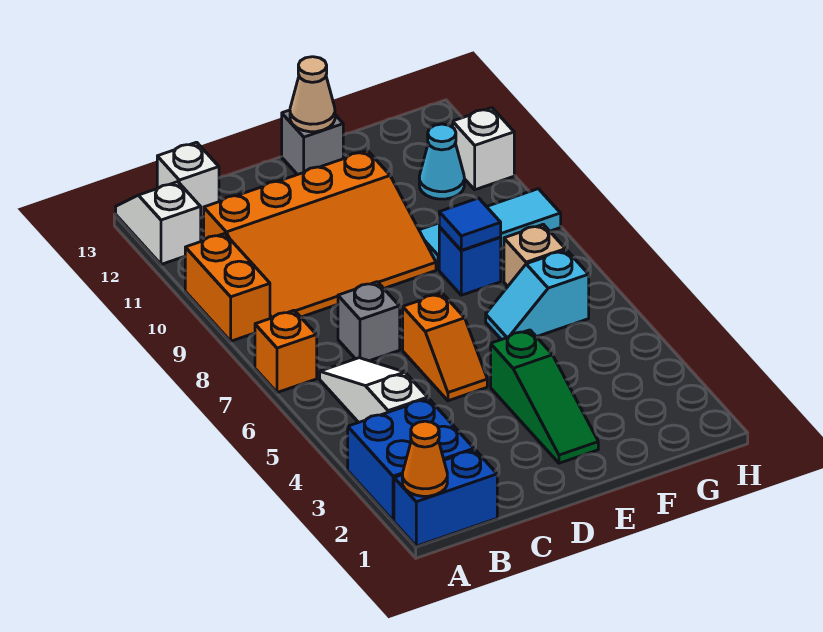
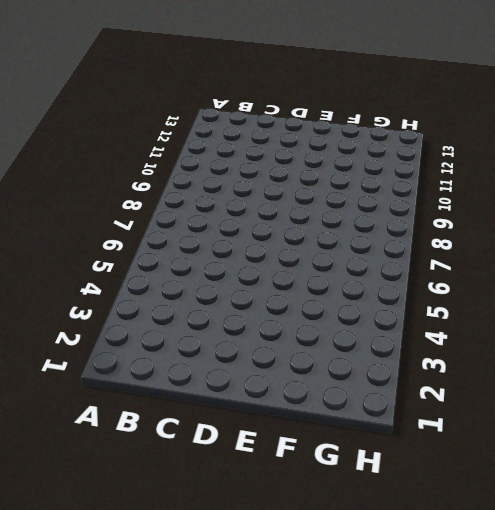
none -> blue brick A1:B1 level 1
none -> blue brick A2:B3 level 1
none -> orange brick A7 level 1

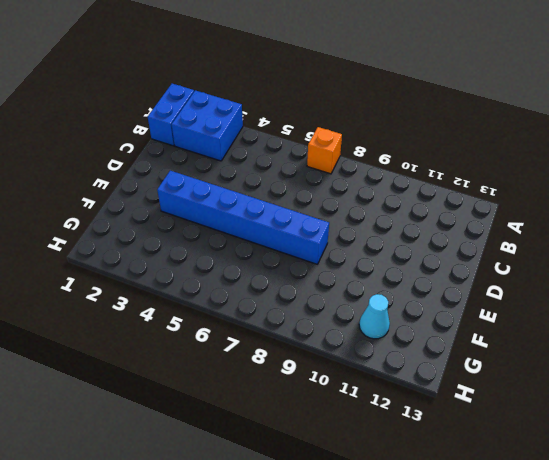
blue brick E3:E8 level 1 -> green slope E2:E4 level 1 top 4
none -> orange brick A9:A10 level 1
none -> white slope A12:A13 level 1 top 12
none -> white slope B4:B6 level 1 top 4

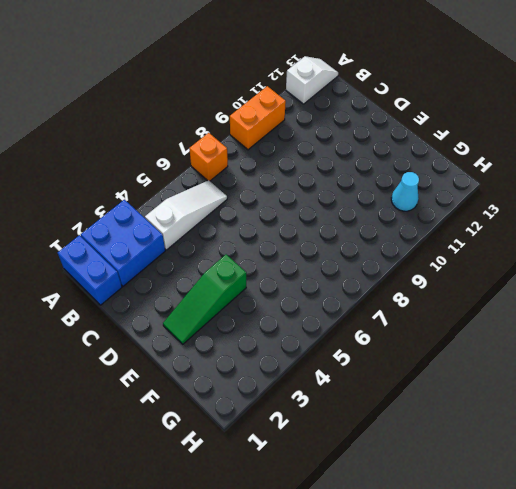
none -> orange slope B9:E11 level 1 top 11
none -> white brick B13 level 1
none -> grey brick C7 level 1

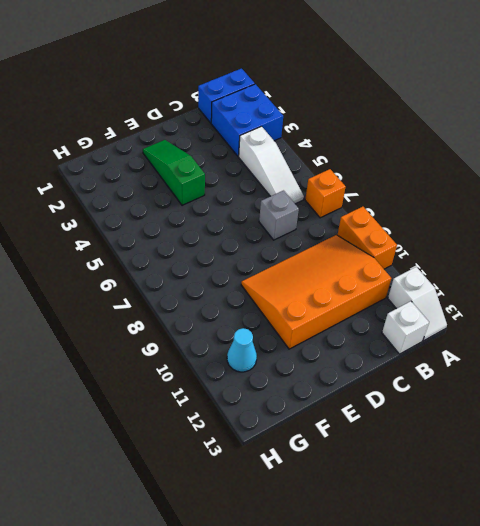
none -> orange slope D5:D6 level 1 top 6
none -> grey brick E13 level 1
none -> cyan slope F6:G6 level 1 top G

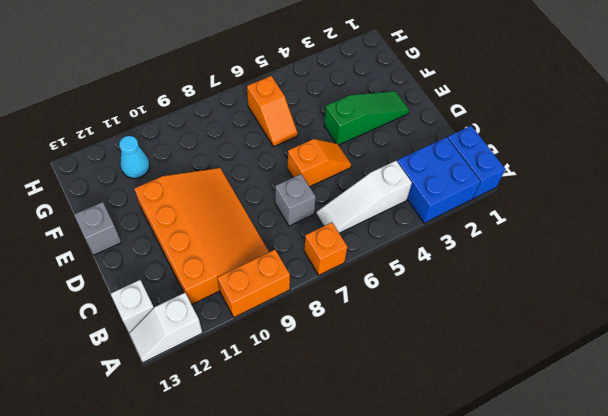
orange slope F6:G6 level 1 top G -> cyan slope F6:G6 level 1 top G
none -> blue brick F8 level 1
none -> cyan tile F9:H9 level 1
none -> tan brick G7 level 1

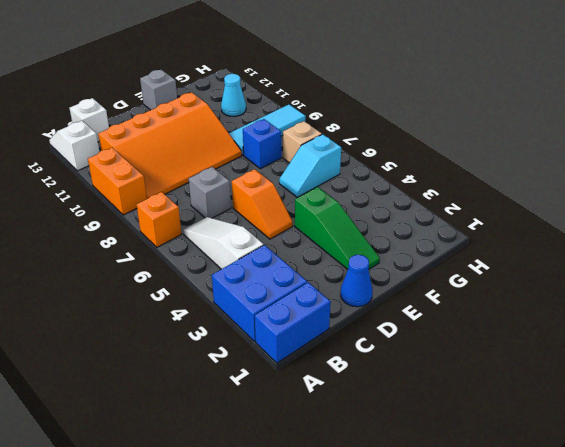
blue cone D1 level 1 -> none
none -> white brick H11 level 1
none -> orange cone A1 level 2
none -> tan cone E13 level 2

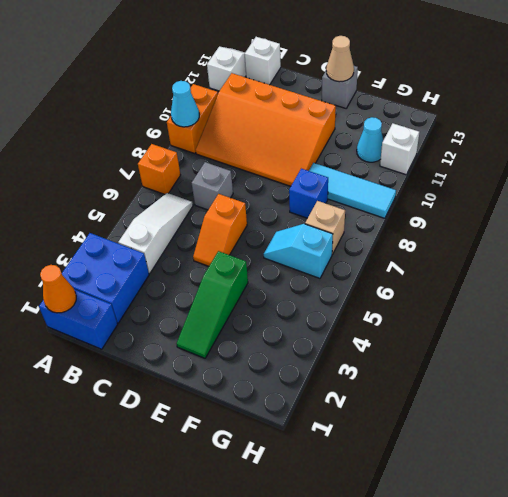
cyan cone A9 level 2 -> none
none -> blue tile F8 level 2

